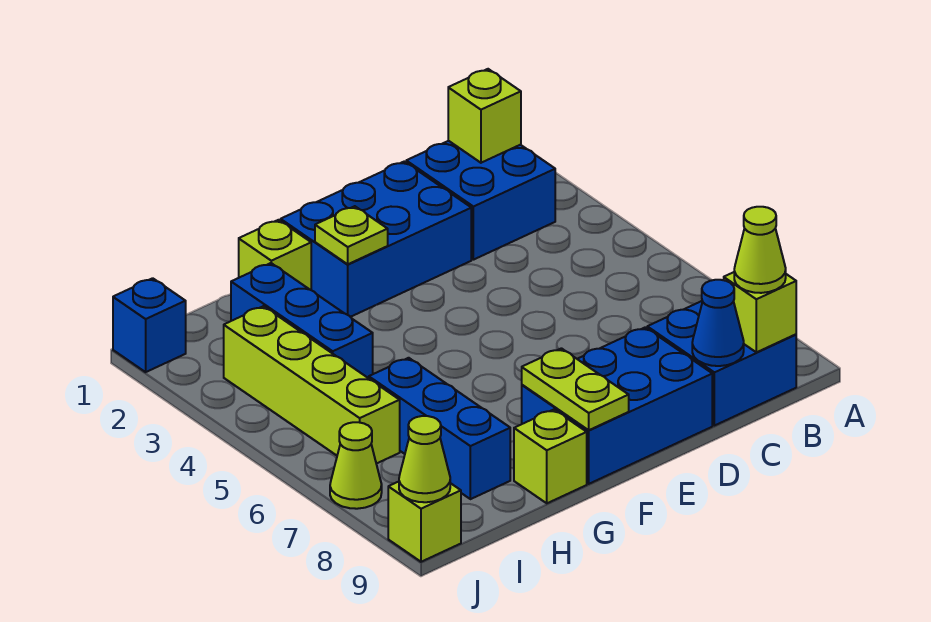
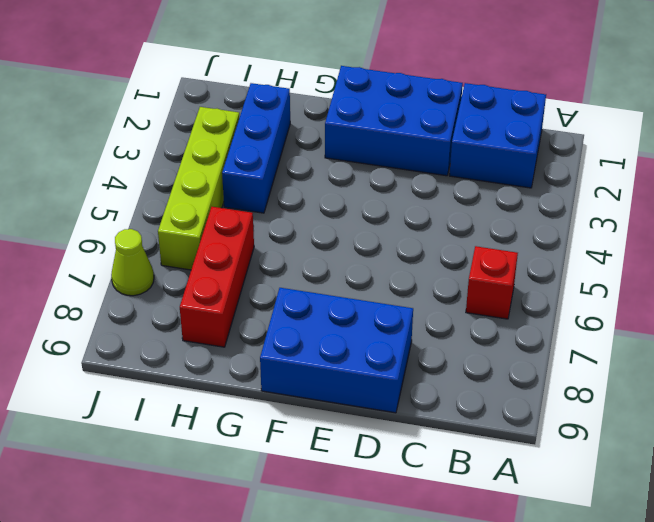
red brick B6 level 1 -> none
red brick H6:H8 level 1 -> blue brick H6:H8 level 1
none -> blue brick B8:C9 level 1
none -> lime brick G1 level 1
none -> lime brick G9 level 1

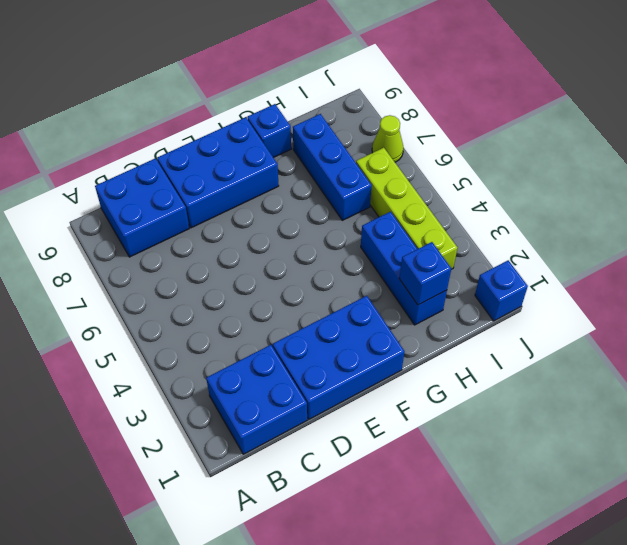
blue brick G9 level 1 -> lime brick G9 level 1
blue brick H2 level 2 -> none
none -> lime brick G1 level 1
none -> lime brick J9 level 1
none -> lime brick B1 level 2

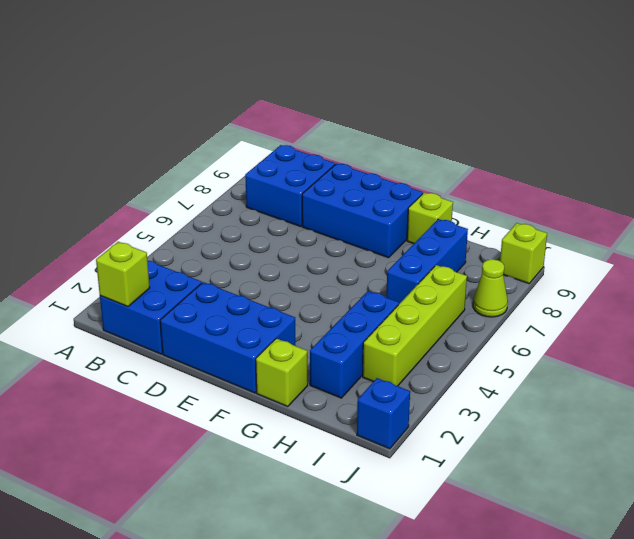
none -> lime brick B9 level 2
none -> blue cone C9 level 2
none -> lime plate F2 level 2

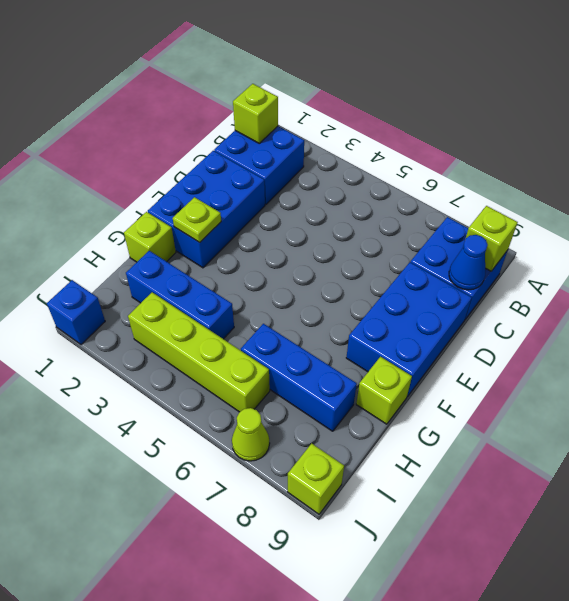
none -> lime plate F8:F9 level 2
none -> lime cone J9 level 2
none -> lime cone B9 level 3

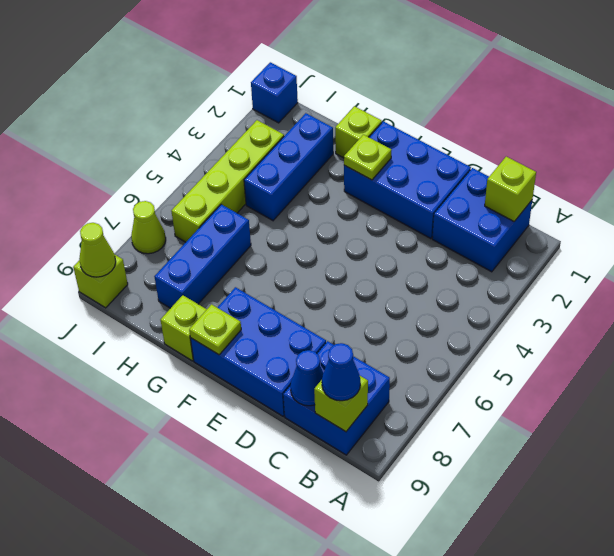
blue cone B9 level 3 -> lime cone B9 level 3
lime plate F9 level 2 -> lime plate F8:F9 level 2

